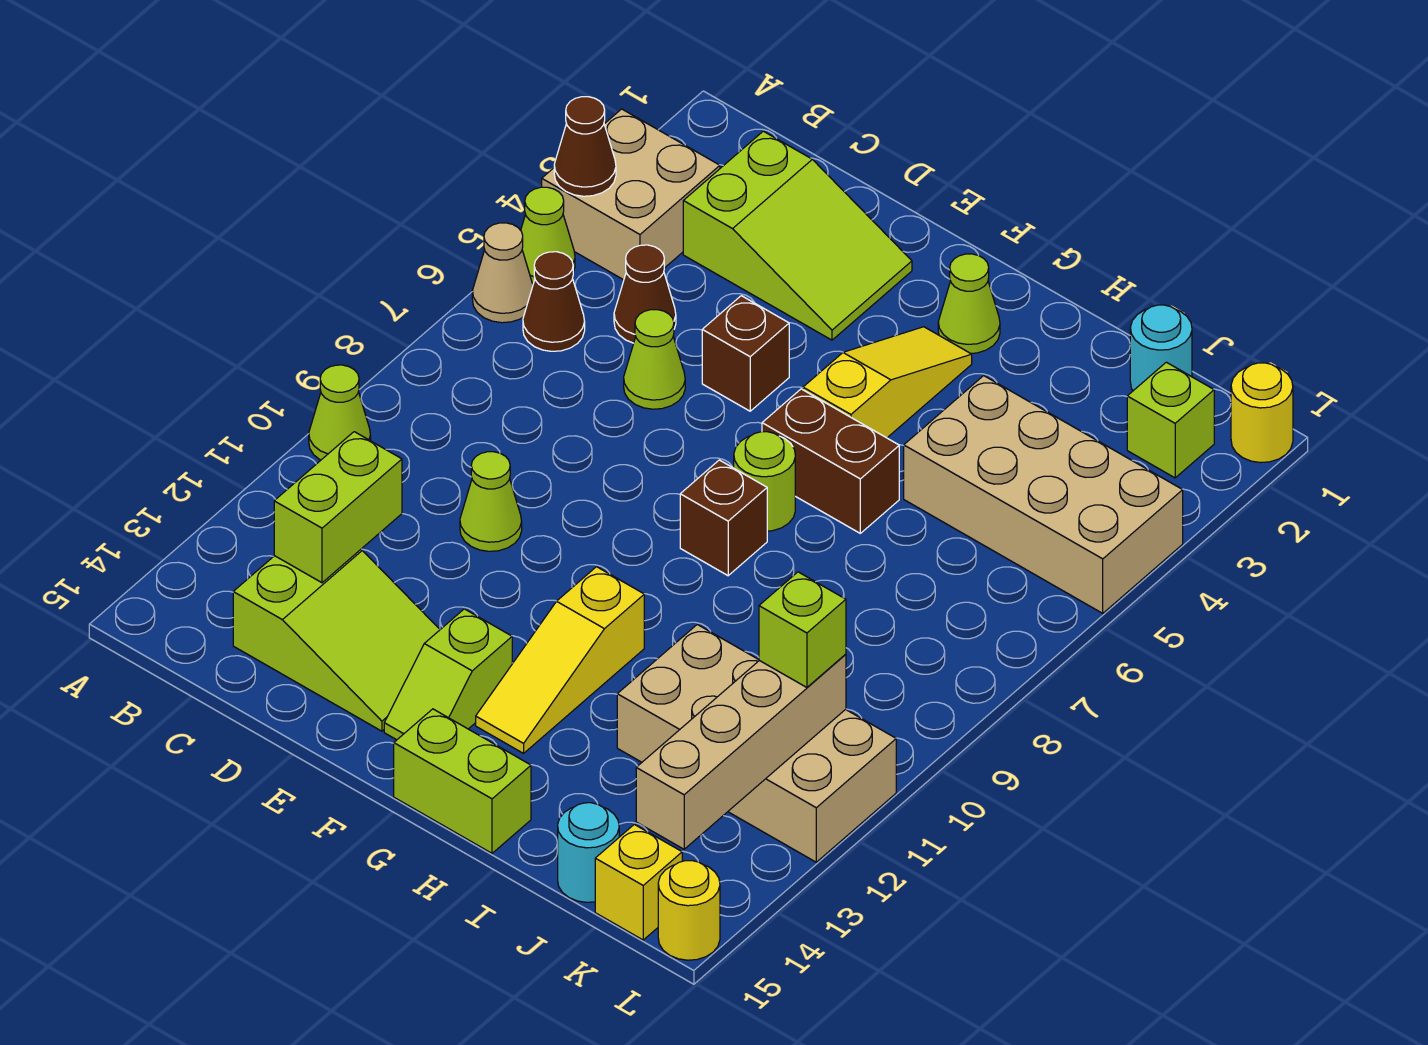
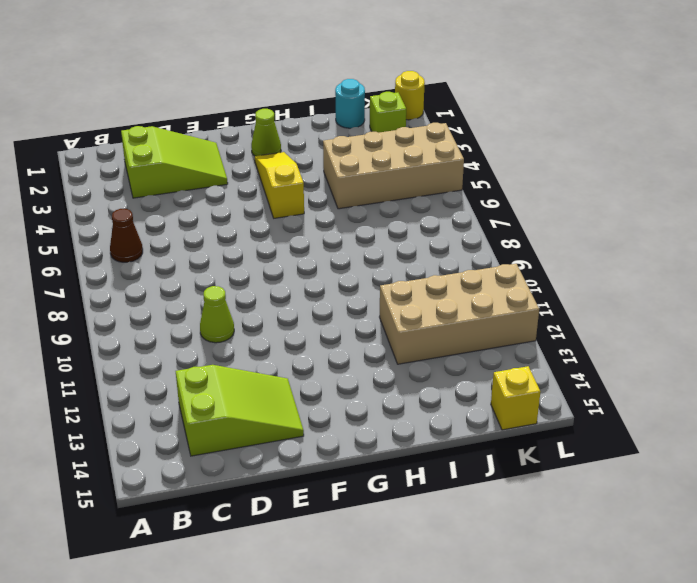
none -> tan brick A3:B4 level 1
none -> lime cone A5 level 1
none -> tan cone A6 level 1
none -> lime cone A10 level 1

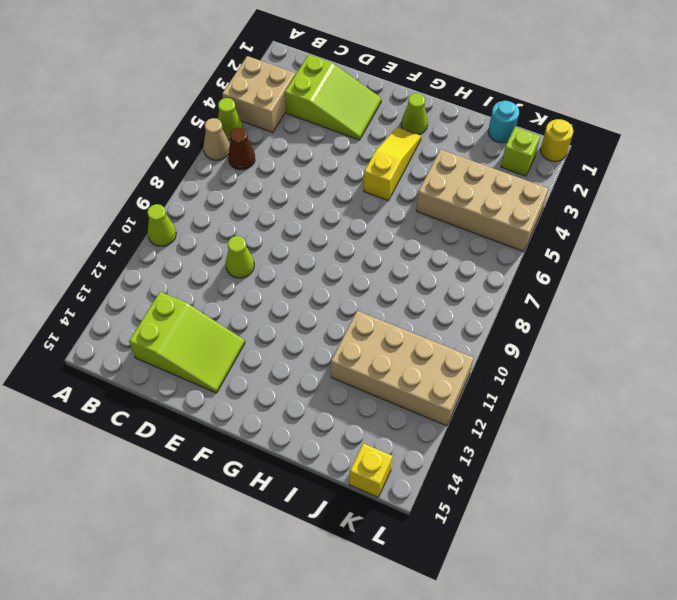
none -> brown cone C5 level 1
none -> lime cone D6 level 1
none -> brown brick E5 level 1
none -> lime slope F13:F14 level 1 top 13

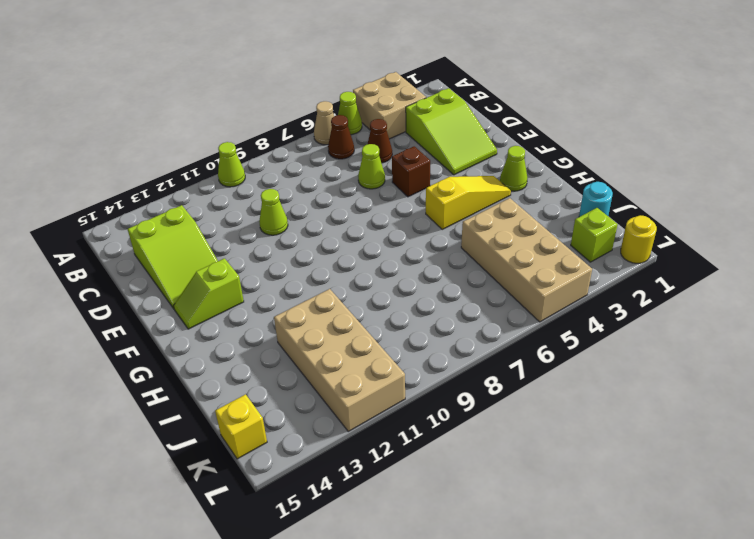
none -> brown brick G6:H6 level 1
none -> lime round brick G7 level 1
none -> brown brick G8 level 1
none -> yellow slope G11:G13 level 1 top 11

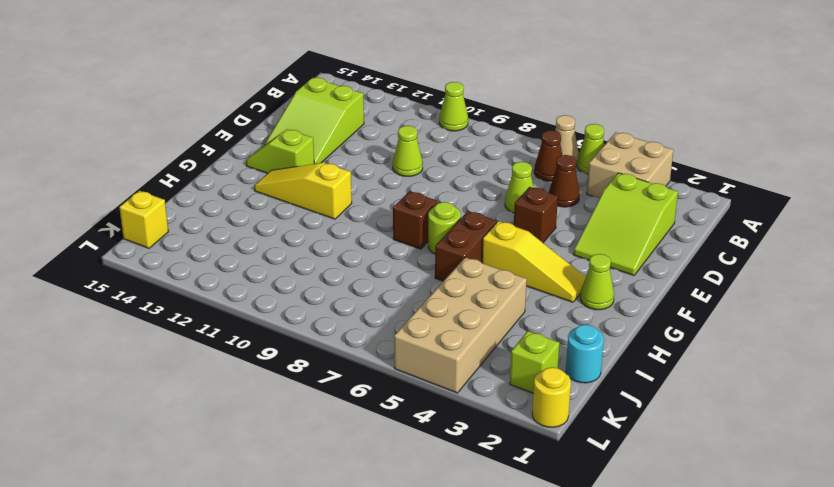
none -> lime brick G15:H15 level 1
none -> tan brick I11:L12 level 1
none -> cyan round brick J15 level 1
none -> yellow round brick L15 level 1

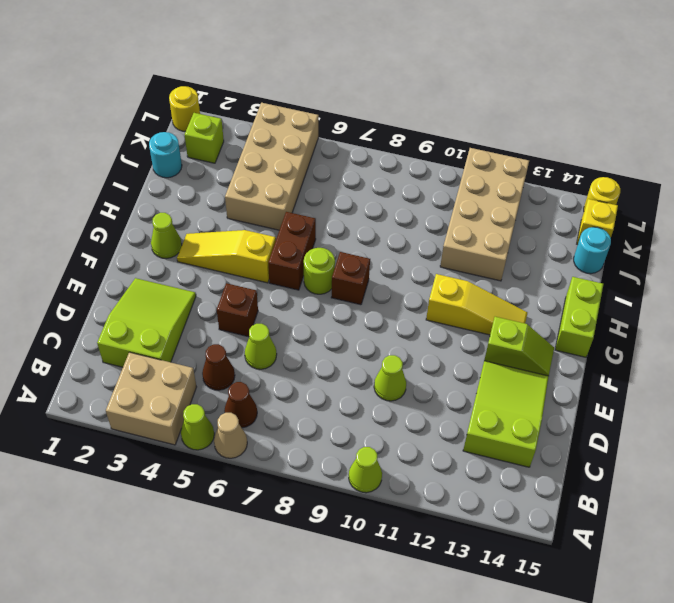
none -> brown cone A4 level 2
none -> lime brick C12:C13 level 2
none -> tan brick K11:K14 level 2
none -> lime brick K11 level 3

